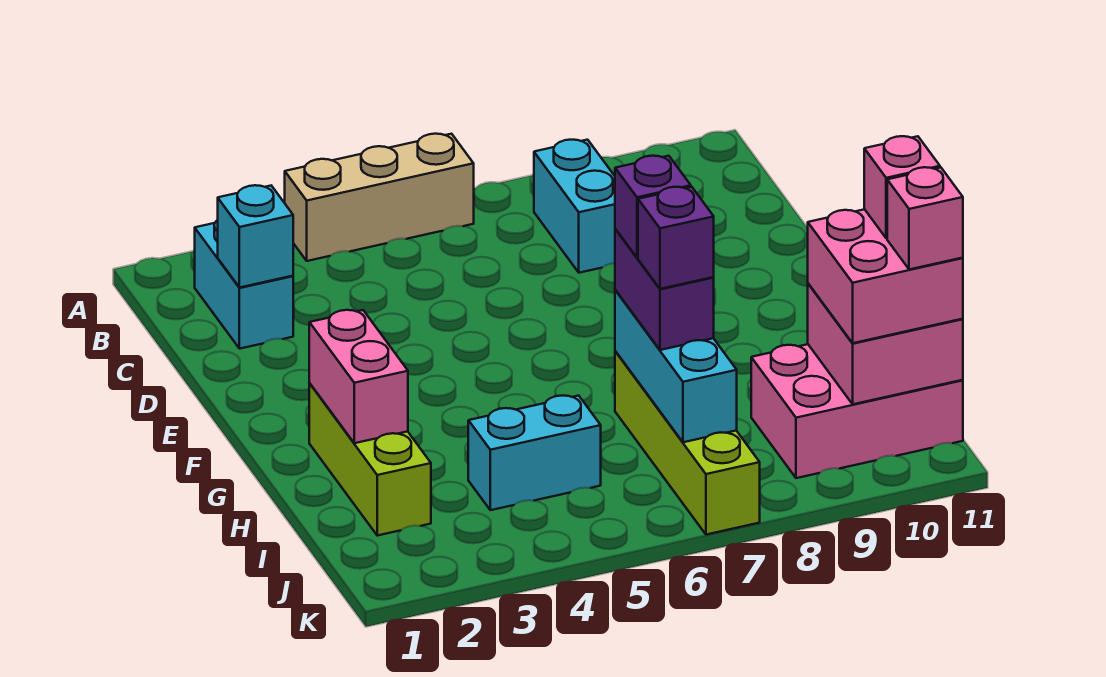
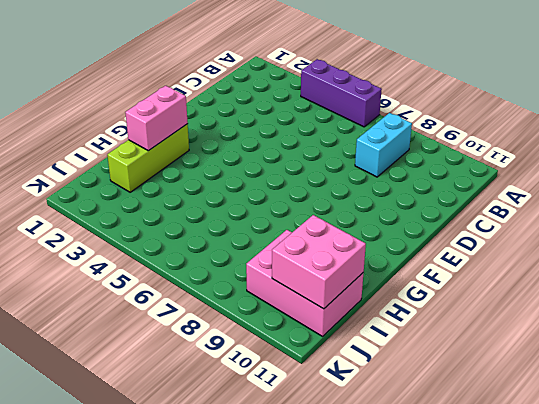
purple brick A4:A6 level 1 -> tan brick A4:A6 level 1
none -> cyan brick B2:C2 level 1
none -> lime brick H7:K7 level 1
none -> cyan brick I4:I5 level 1

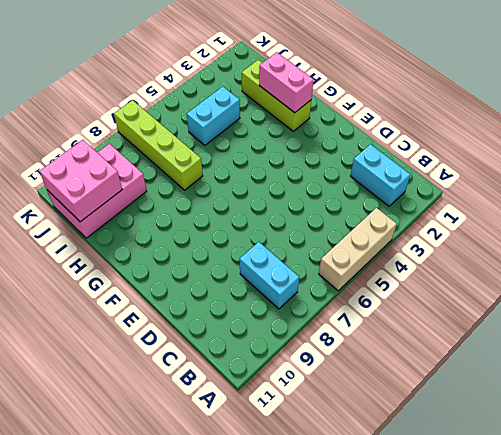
none -> cyan brick C2 level 2
none -> cyan brick H7:J7 level 2
none -> purple brick H7:I7 level 3

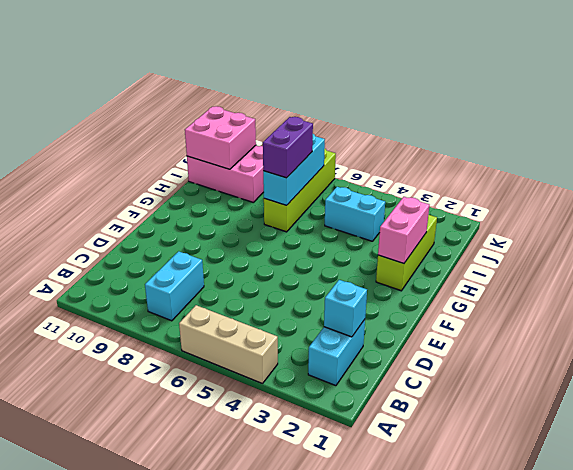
none -> pink brick I10:J11 level 3
none -> purple brick H7 level 4
none -> purple brick I7 level 4

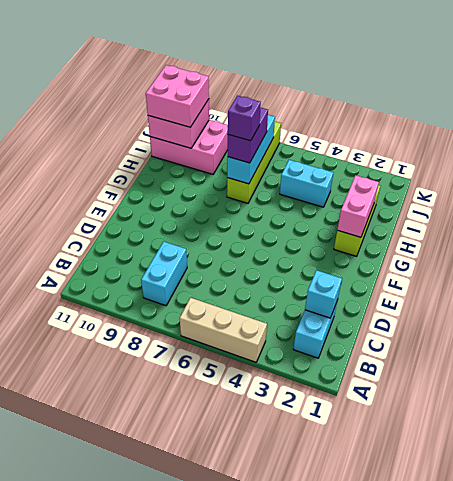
none -> purple brick I7 level 4
none -> pink brick I11 level 4
none -> pink brick J11 level 4

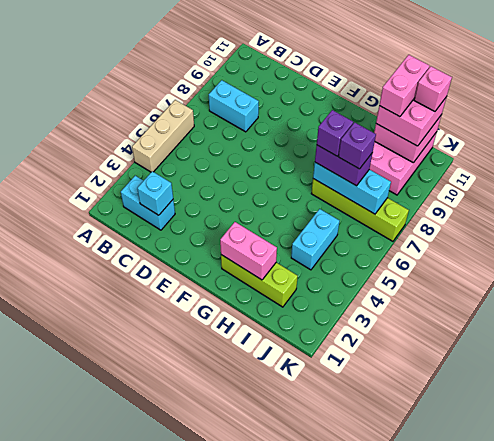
pink brick I10:I11 level 4 -> pink brick I11 level 4

